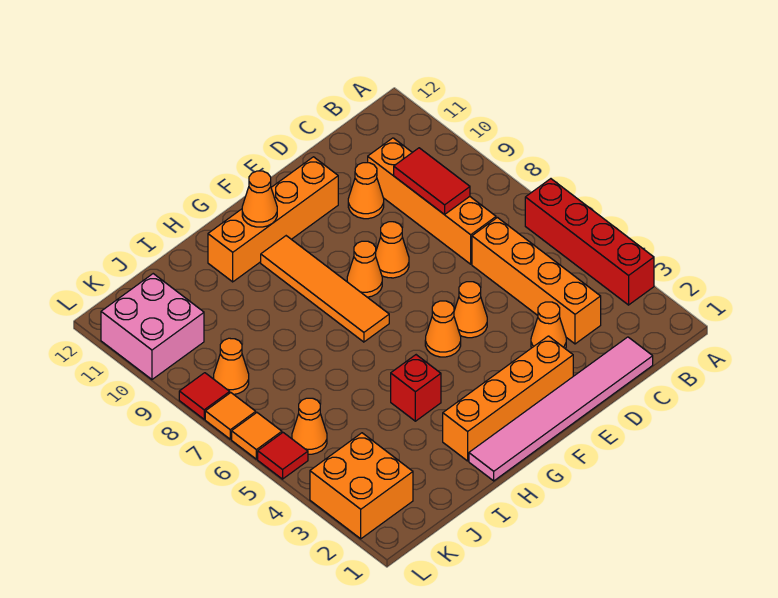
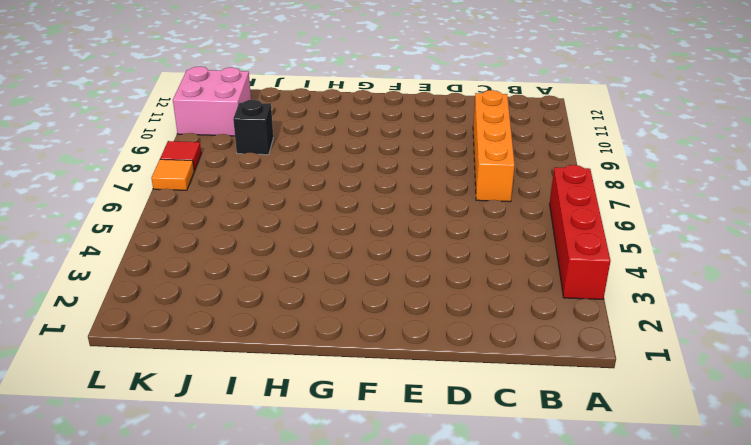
black brick J9 level 1 -> none
none -> pink tile C1:H1 level 1
none -> orange brick C3:C6 level 1
none -> orange cone D3 level 1

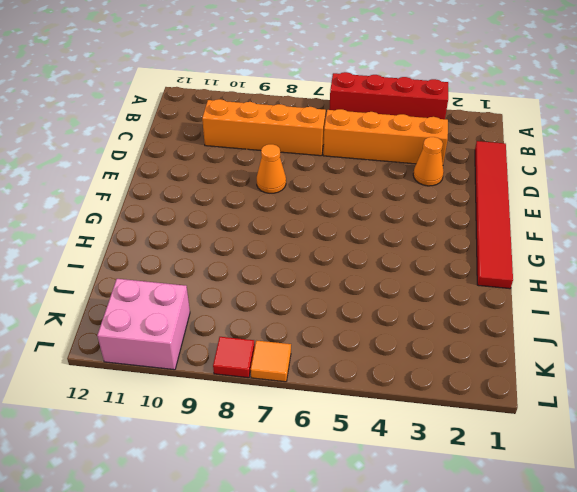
red tile C1:H1 level 1 -> pink tile C1:H1 level 1
none -> orange cone D10 level 1
none -> orange brick E2:H2 level 1
none -> orange cone E5 level 1

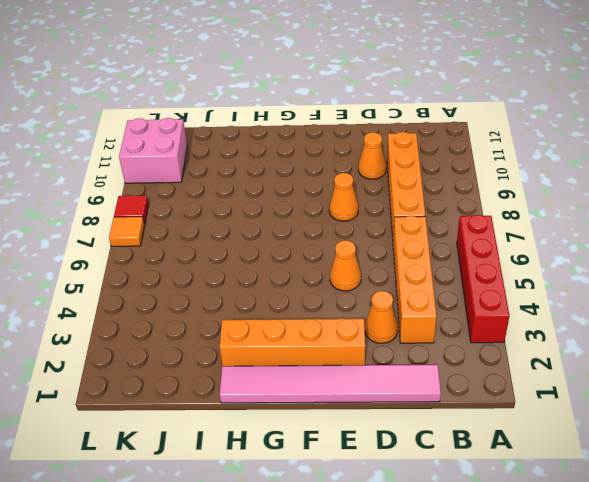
none -> orange brick E11:H11 level 1
none -> orange cone F5 level 1
none -> orange cone F8 level 1

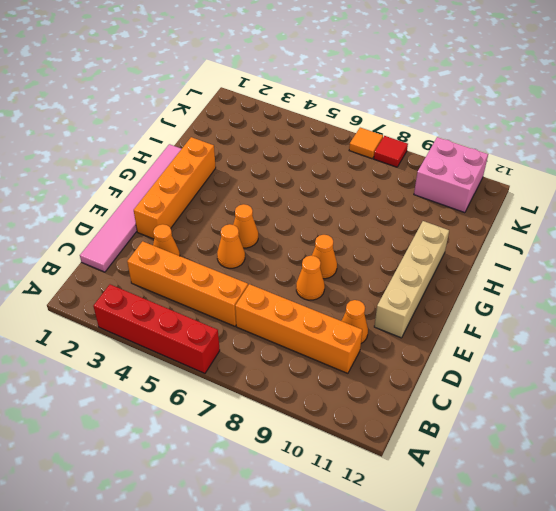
tan brick E11:H11 level 1 -> orange brick E11:H11 level 1
none -> orange tile G7:G10 level 1
none -> red brick H4 level 1
none -> orange brick K2:L3 level 1

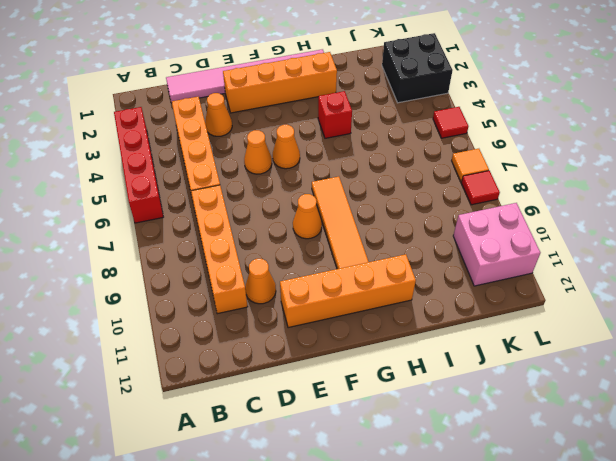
black brick K2:L3 level 1 -> orange brick K2:L3 level 1
none -> orange cone E8 level 1
none -> orange cone K5 level 1
none -> orange cone K8 level 1

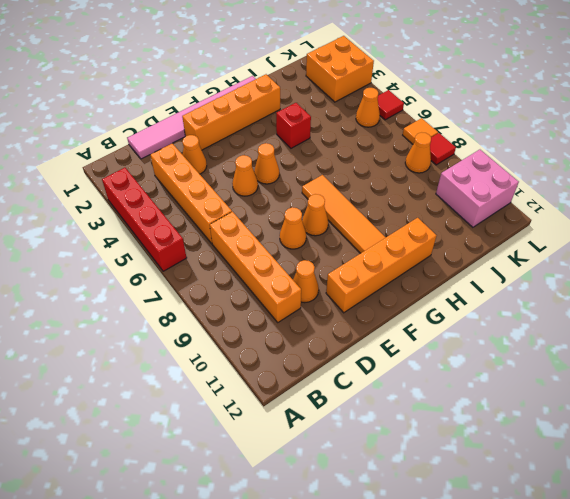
none -> orange tile L6 level 1
none -> red tile C8:C9 level 2
none -> orange cone G11 level 2

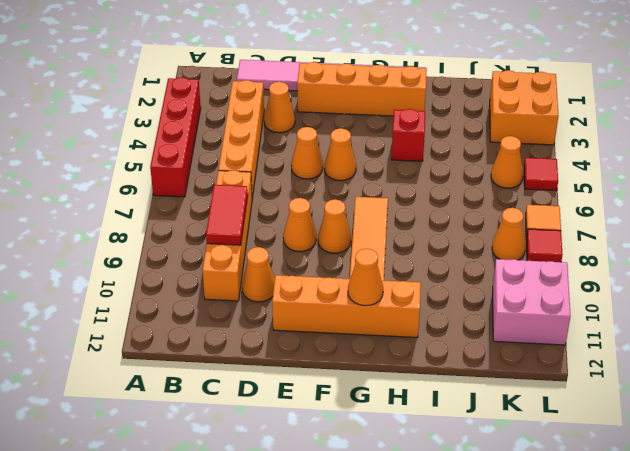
none -> orange tile L6 level 1

